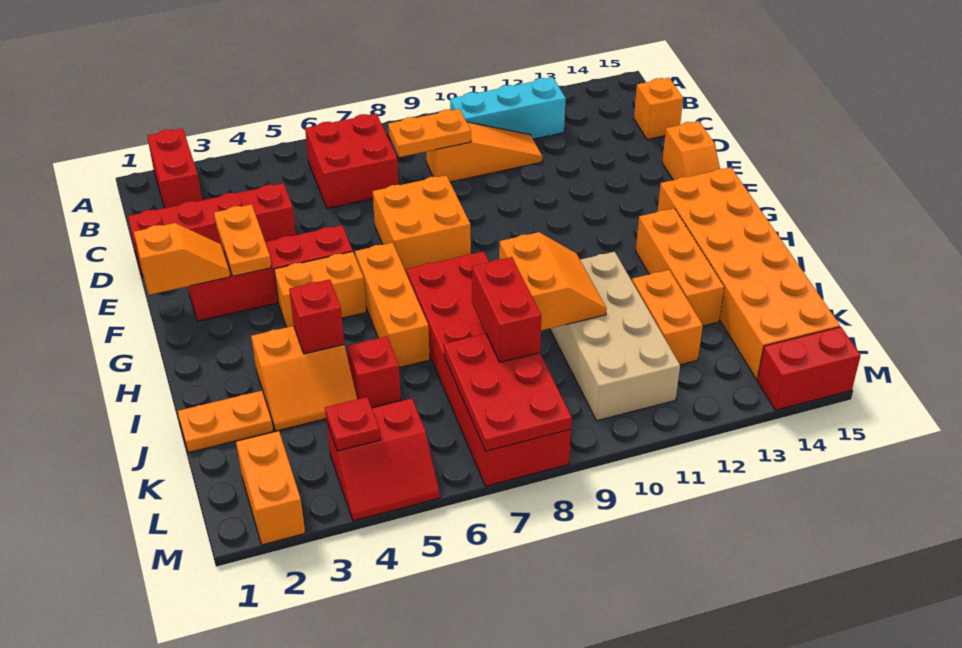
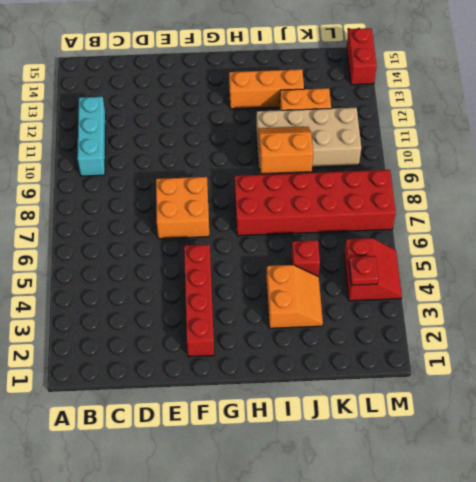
none -> red brick A2:B2 level 1
none -> red brick B6:C7 level 1
none -> orange slope C9:C11 level 1 top 9
none -> orange brick C15 level 1

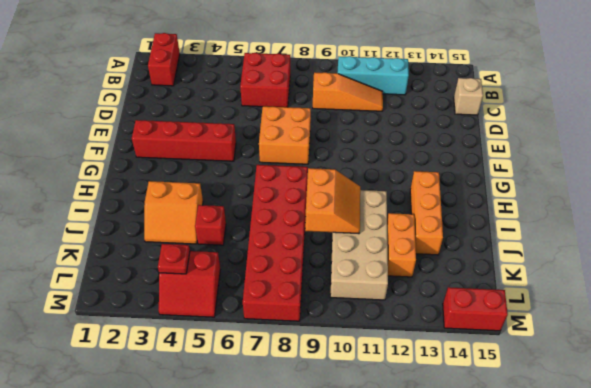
tan brick C15 level 1 -> orange brick C15 level 1
none -> red brick D1:D4 level 1
none -> orange slope E15:F15 level 1 top E
none -> orange brick G4:G5 level 1
none -> orange brick G6:I6 level 1

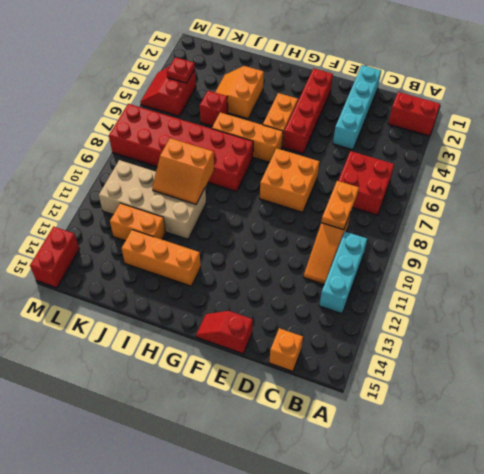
cyan brick D1:D4 level 1 -> red brick D1:D4 level 1
red slope E15:F15 level 1 top E -> orange slope E15:F15 level 1 top E
none -> orange brick G14:L15 level 1
none -> orange plate J1:J2 level 1
none -> orange brick L2:M2 level 1
none -> orange plate E3:F3 level 2

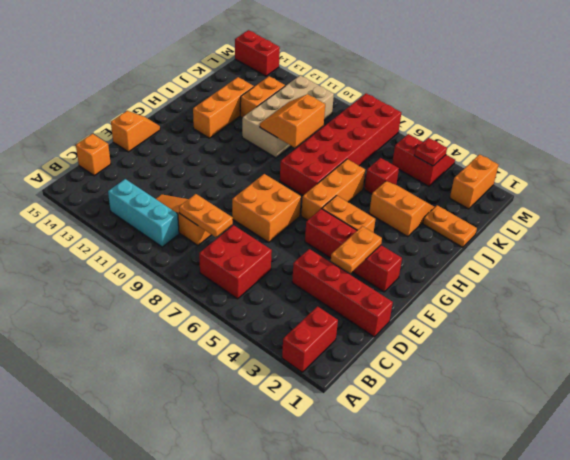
none -> orange brick G14:L15 level 1
none -> orange slope F1:F2 level 2 top 1
none -> red brick I4 level 2
none -> red plate K7:M8 level 2

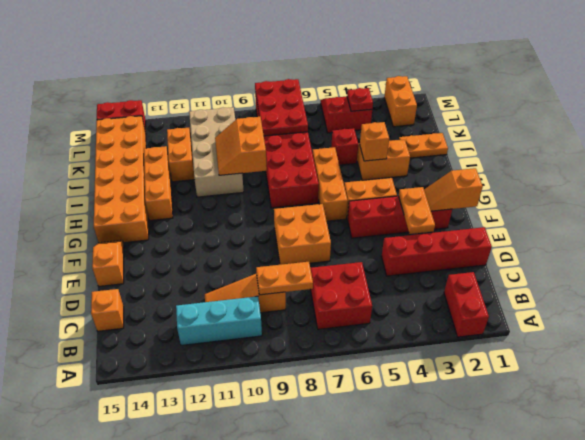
orange brick I4 level 2 -> red brick I4 level 2
none -> red brick J8:K8 level 3

